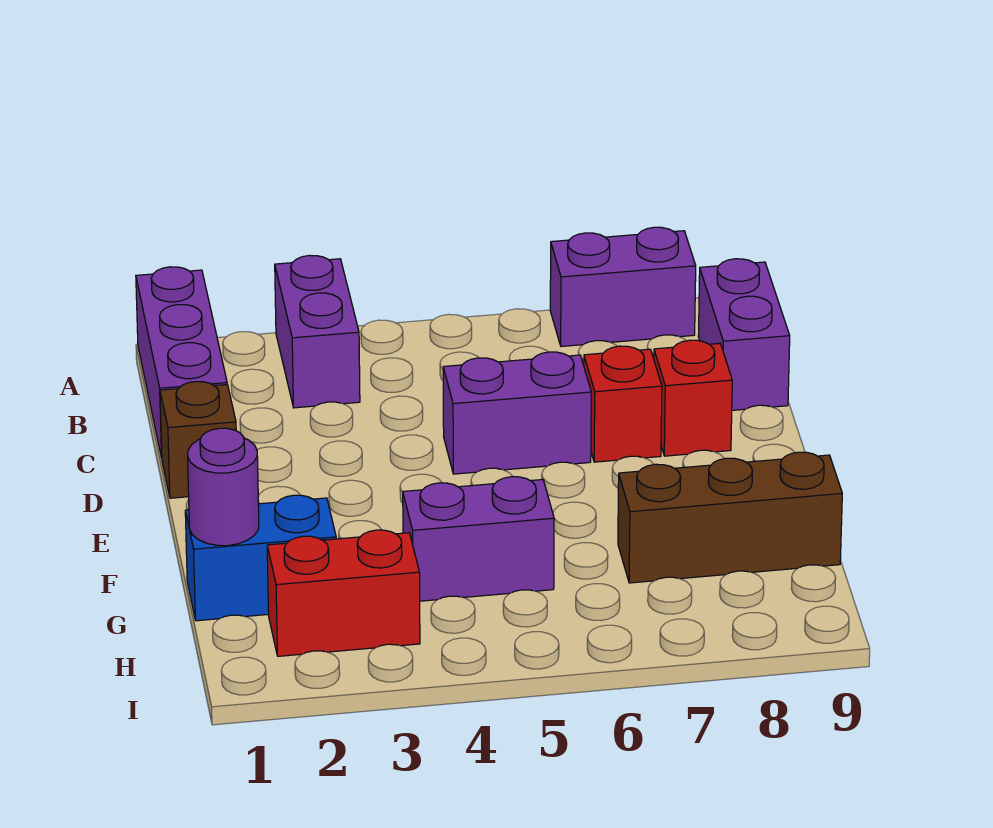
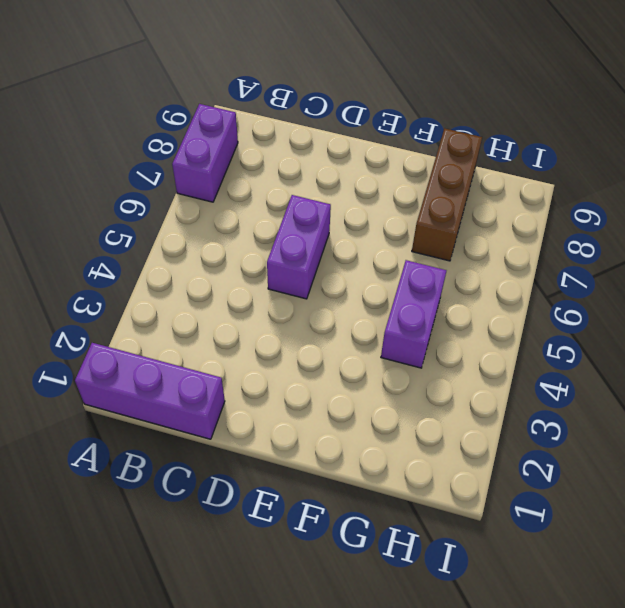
none -> purple brick A3:B3 level 1
none -> purple brick B9:C9 level 1
none -> brown brick D1 level 1

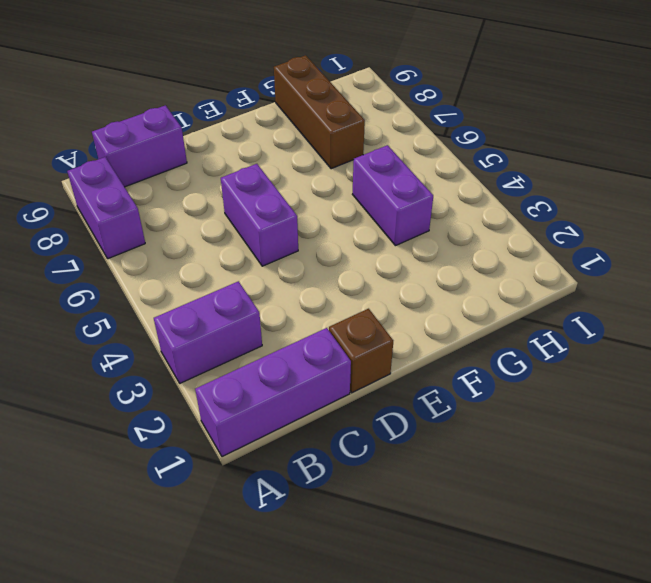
none -> red brick D7 level 1
none -> red brick D8 level 1
none -> blue brick G1:G2 level 1

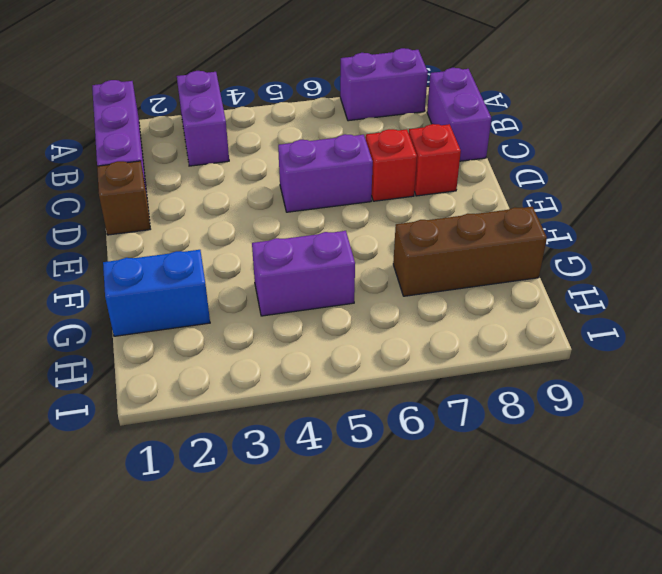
none -> red brick H2:H3 level 1
none -> purple round brick G1 level 2

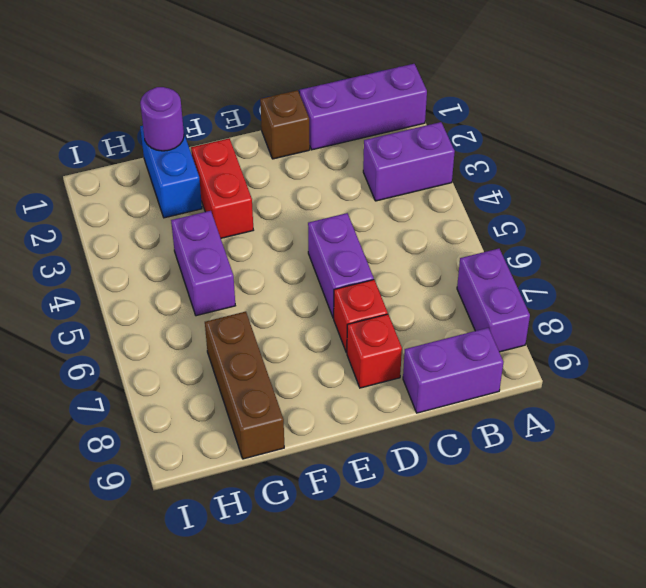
red brick F2:F3 level 1 -> red brick H2:H3 level 1

